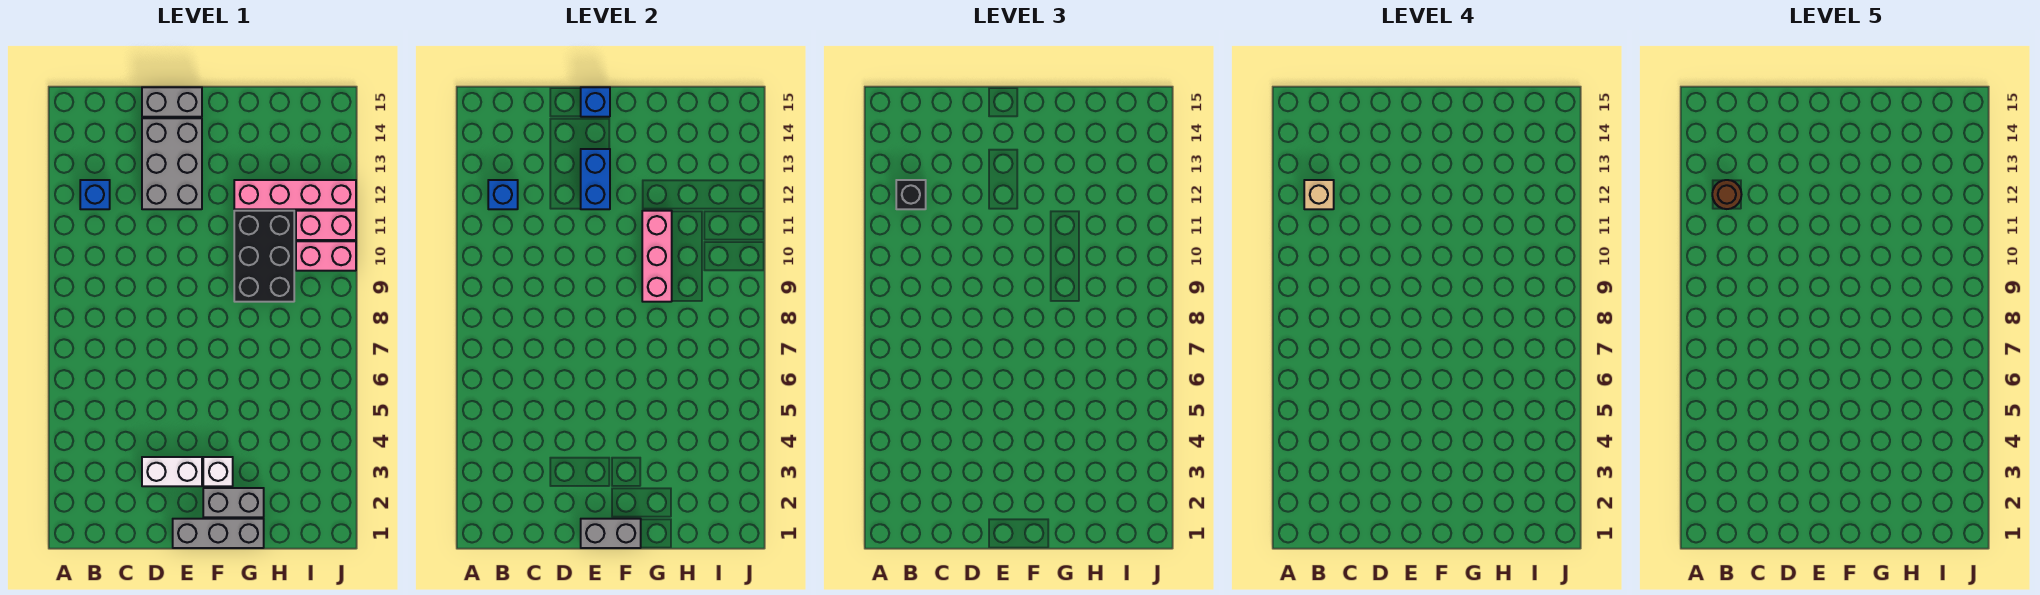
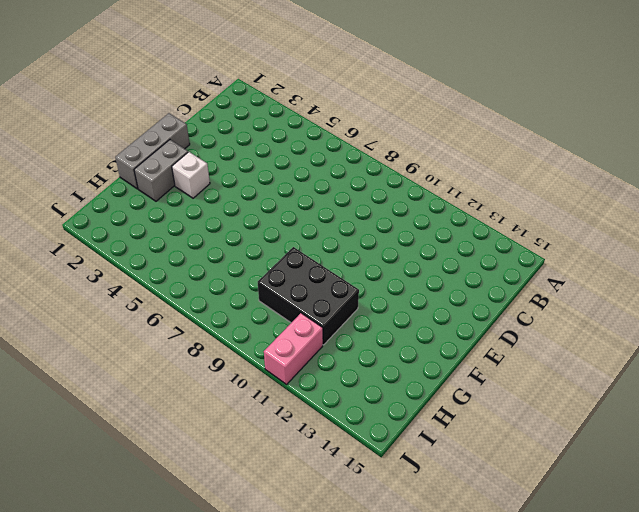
none -> blue brick B12 level 1
none -> white brick D3:E3 level 1
none -> grey brick D12:E14 level 1

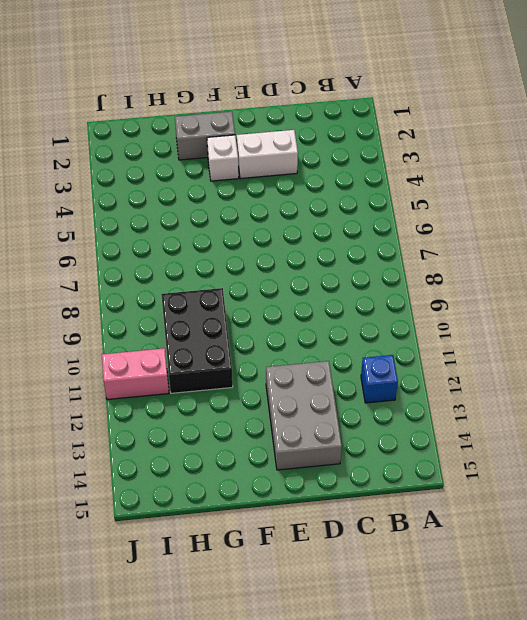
none -> grey brick D15:E15 level 1
none -> grey brick E1:G1 level 1
none -> pink brick G12:J12 level 1

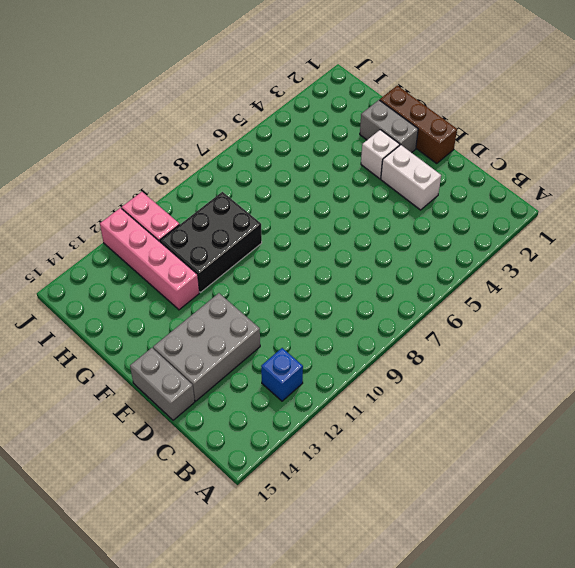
brown brick E1:G1 level 1 -> grey brick E1:G1 level 1
none -> pink brick I10:J10 level 1
none -> blue brick B12 level 2
none -> grey brick E1:F1 level 2

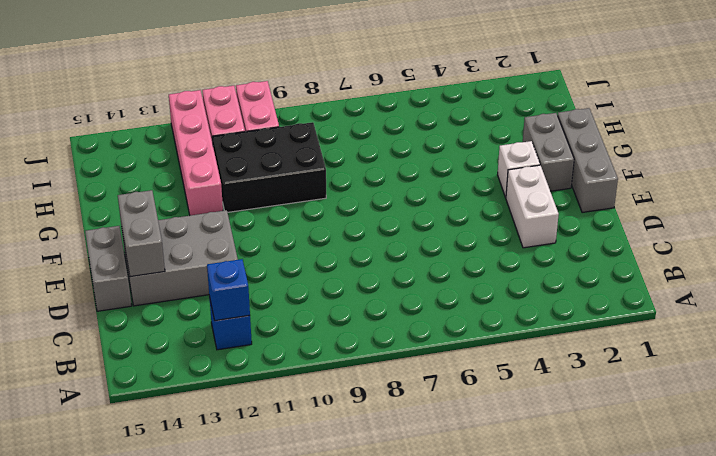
grey brick D14:E14 level 2 -> grey brick E1:F1 level 2
none -> blue brick E12:E13 level 2
none -> blue brick E15 level 2
none -> pink brick G9:G11 level 2

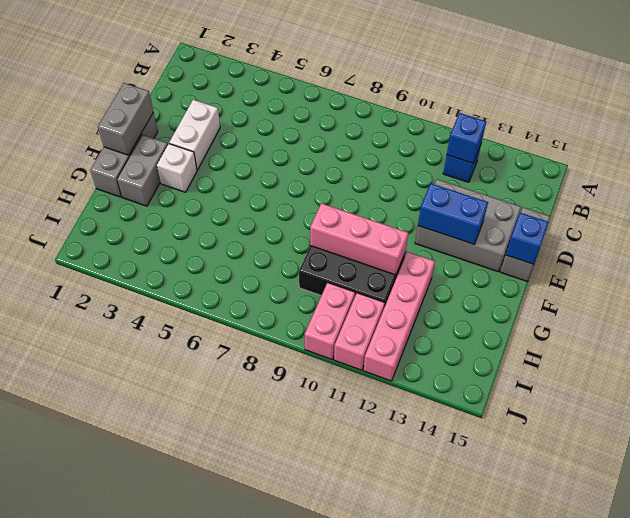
none -> black brick B12 level 3
none -> tan brick B12 level 4
none -> brown round brick B12 level 5

